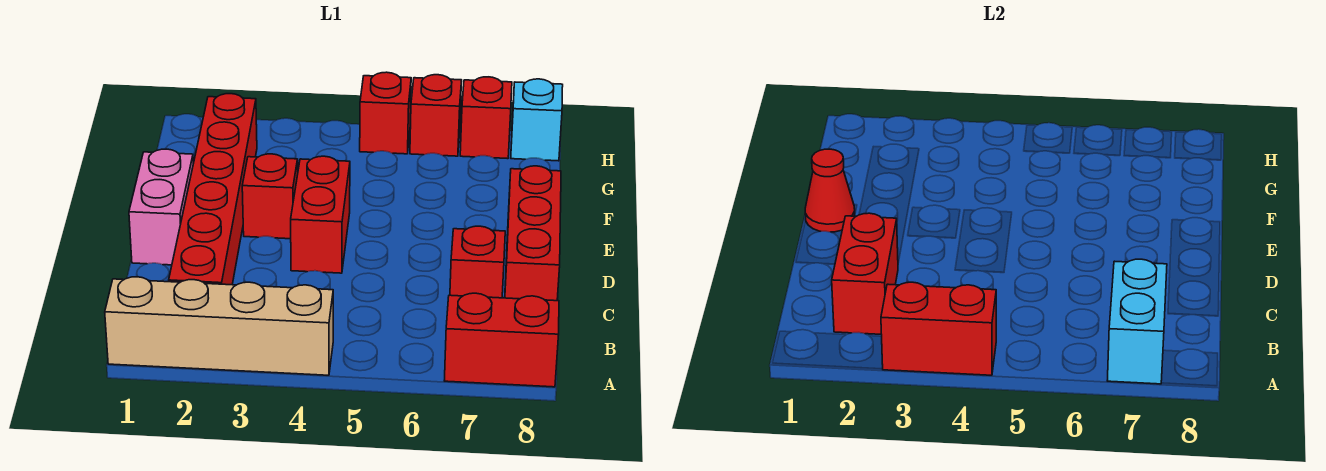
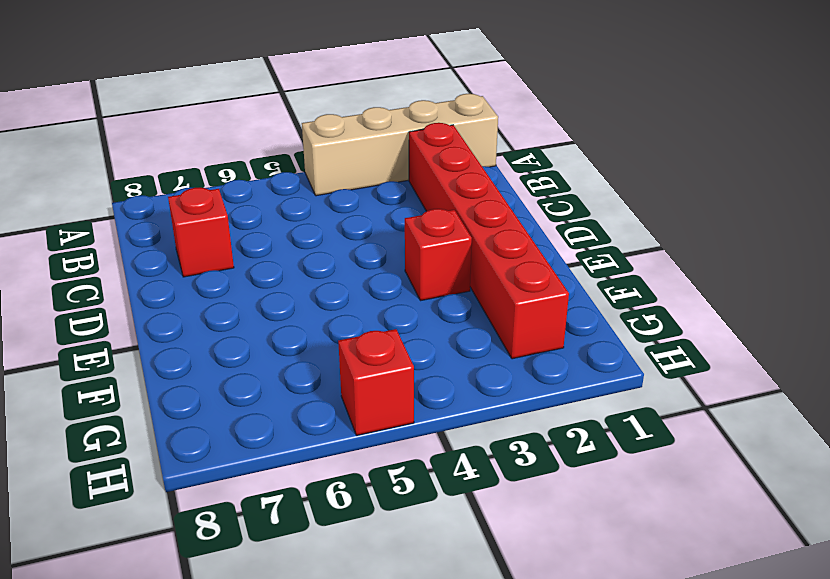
none -> red brick A7:A8 level 1
none -> red brick C8:E8 level 1
none -> pink brick D1:E1 level 1

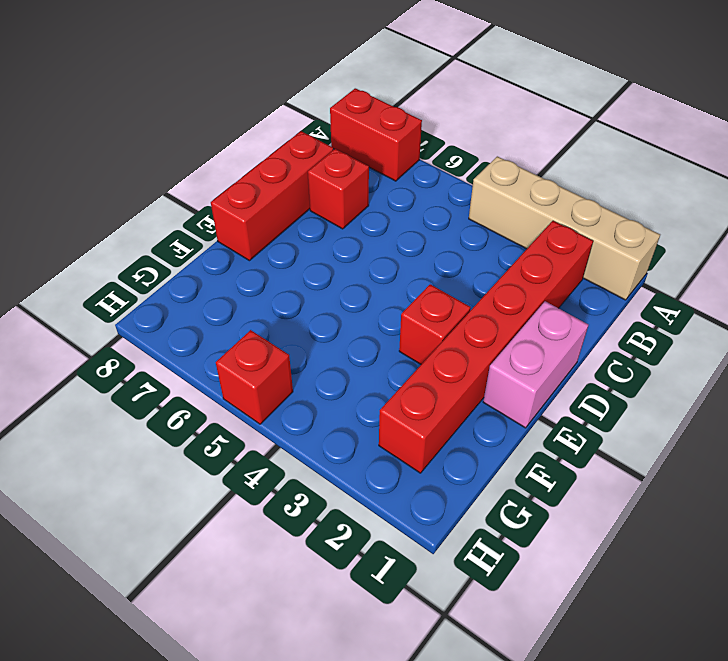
none -> red brick D4:E4 level 1
none -> red brick H6 level 1
none -> red brick H7 level 1

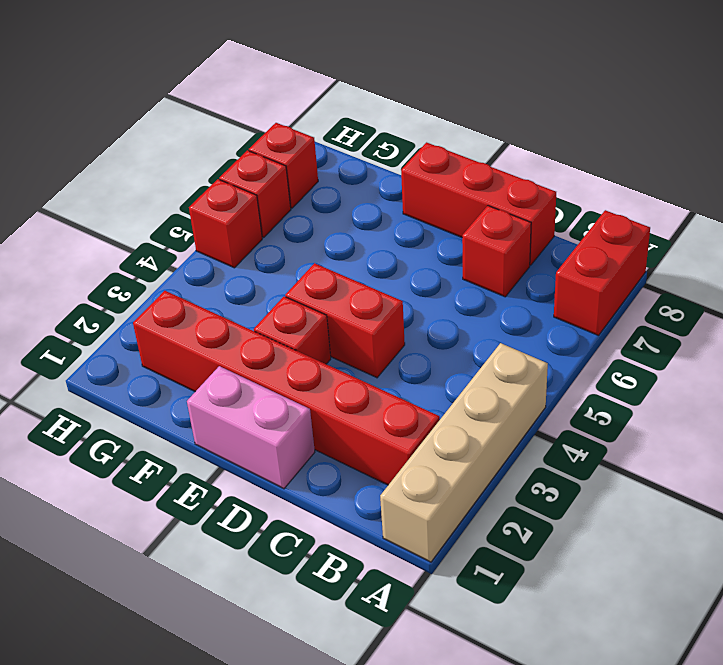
none -> cyan brick H8 level 1
none -> red brick A3:A4 level 2
none -> cyan brick A7:B7 level 2

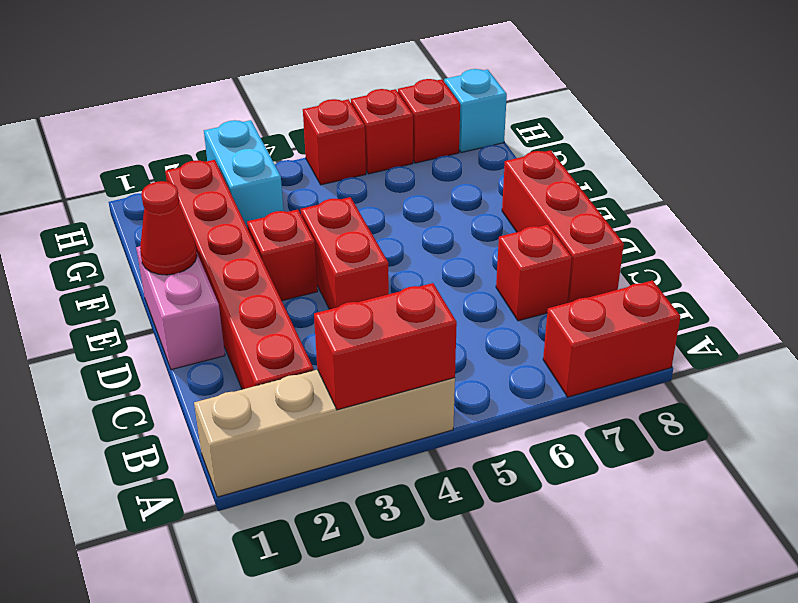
cyan brick G3:H3 level 1 -> cyan brick A7:B7 level 2
none -> red brick B2:C2 level 2

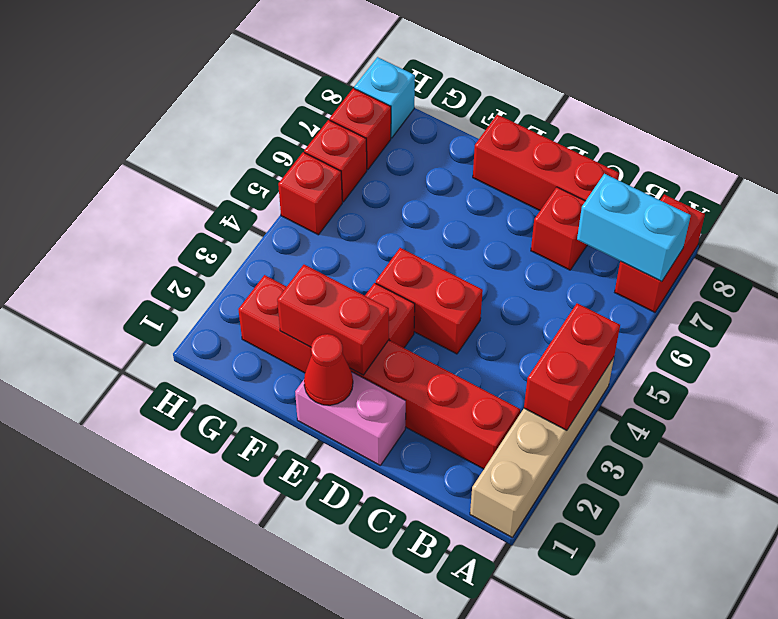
red brick E2:F2 level 2 -> red brick B2:C2 level 2

